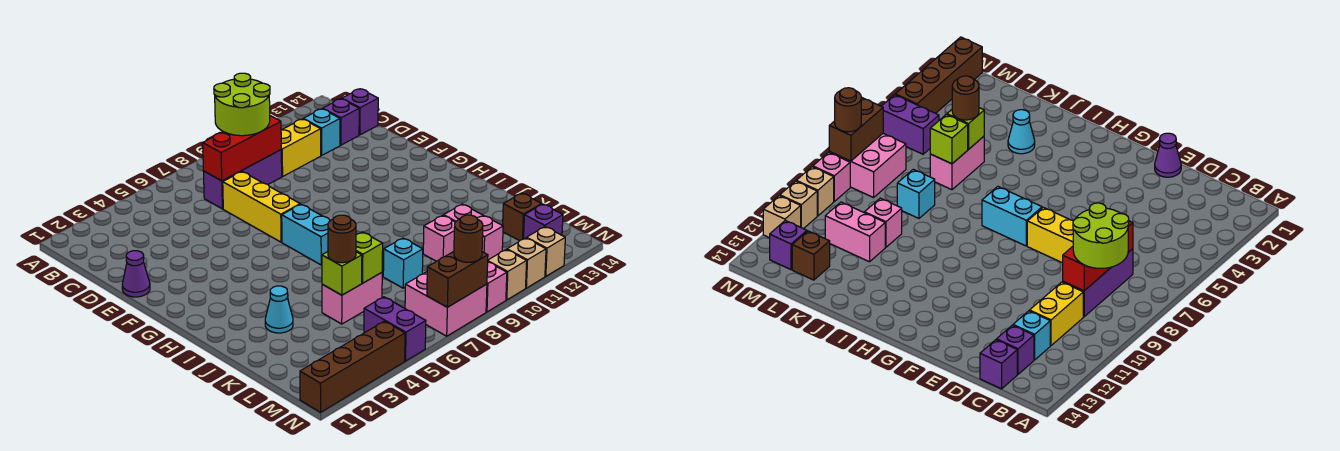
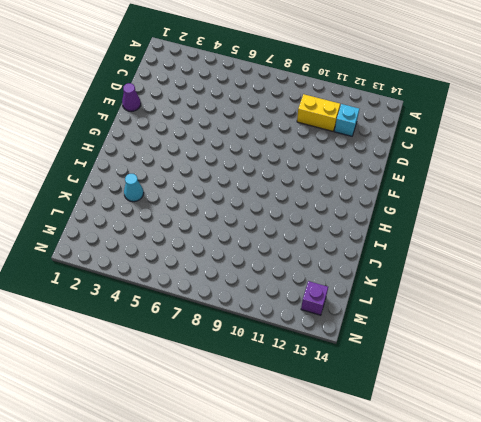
none -> purple brick C7:C9 level 1
none -> purple brick C13 level 1
none -> purple brick C14 level 1

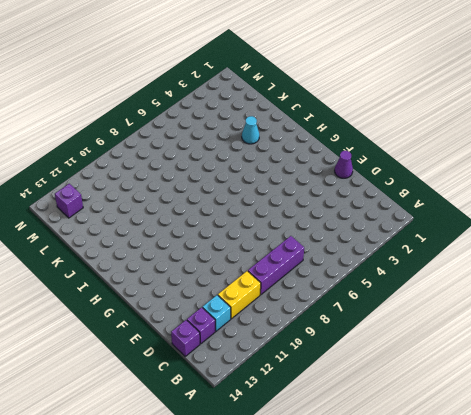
none -> yellow brick D7:F7 level 1
none -> cyan brick G7:H7 level 1
none -> pink brick K5:K6 level 1

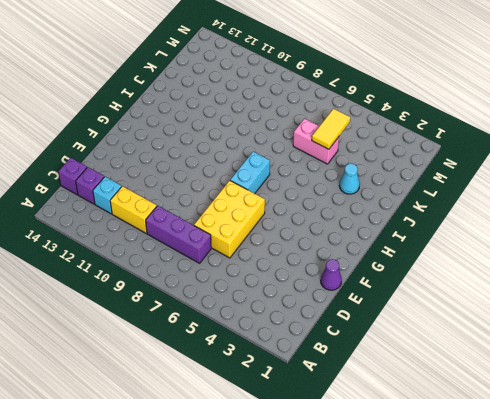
yellow brick D6:F7 level 1 -> yellow brick D7:F7 level 1
yellow tile K5:L5 level 2 -> lime brick K5 level 2
none -> cyan brick K8 level 1
none -> pink brick K10 level 1
none -> pink brick K11:L11 level 1

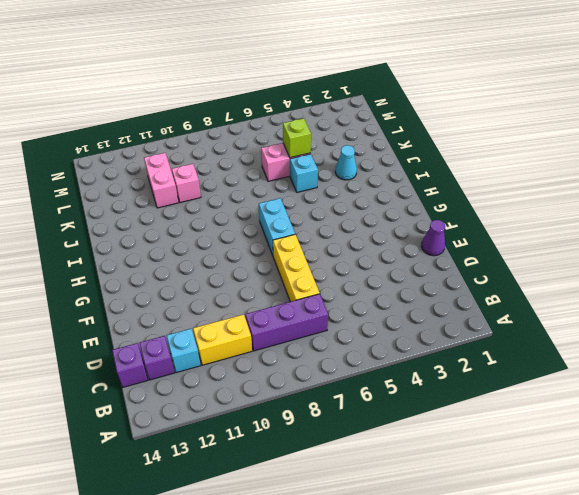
cyan brick J5 level 1 -> cyan brick K8 level 1
none -> brown brick L13 level 1
none -> purple brick M5:N5 level 1
none -> pink brick M7:N8 level 1

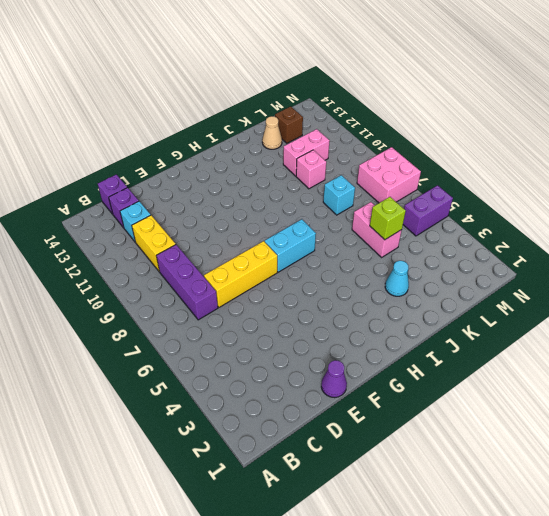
tan cone K13 level 1 -> none
none -> purple brick M13 level 1
none -> brown brick N1:N4 level 1
none -> pink brick N9 level 1

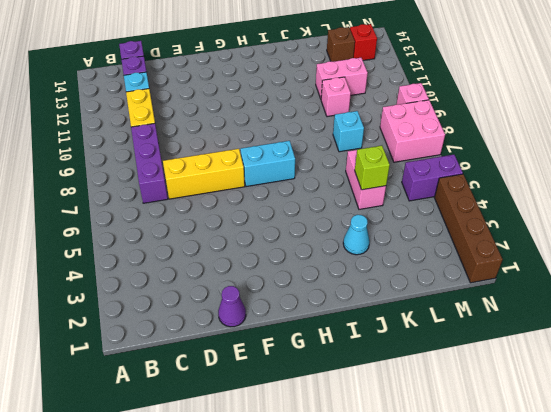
red brick M13 level 1 -> purple brick M13 level 1
none -> tan brick N10 level 1
none -> tan brick N11 level 1
none -> tan brick N12 level 1

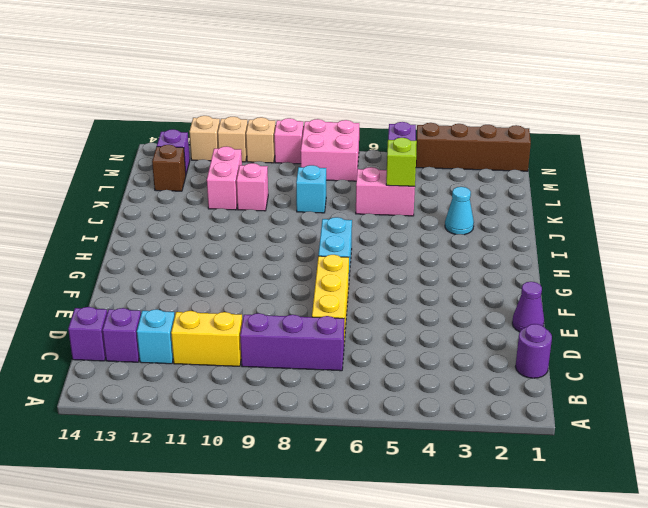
purple round brick C1 level 1 -> none
none -> red brick C7:C9 level 2
none -> lime brick K6 level 2
none -> brown brick N7:N8 level 2

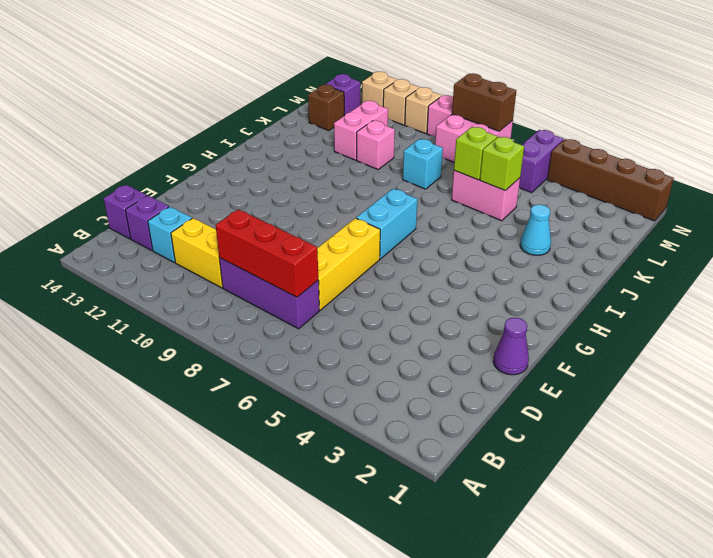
none -> lime round brick B8:C9 level 3
none -> brown round brick K5 level 3
none -> brown round brick N8 level 3

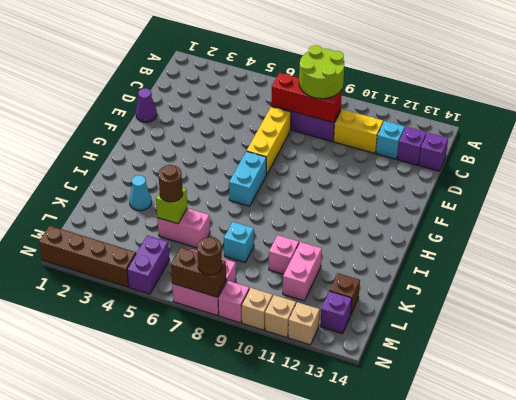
none -> lime brick K6 level 2

